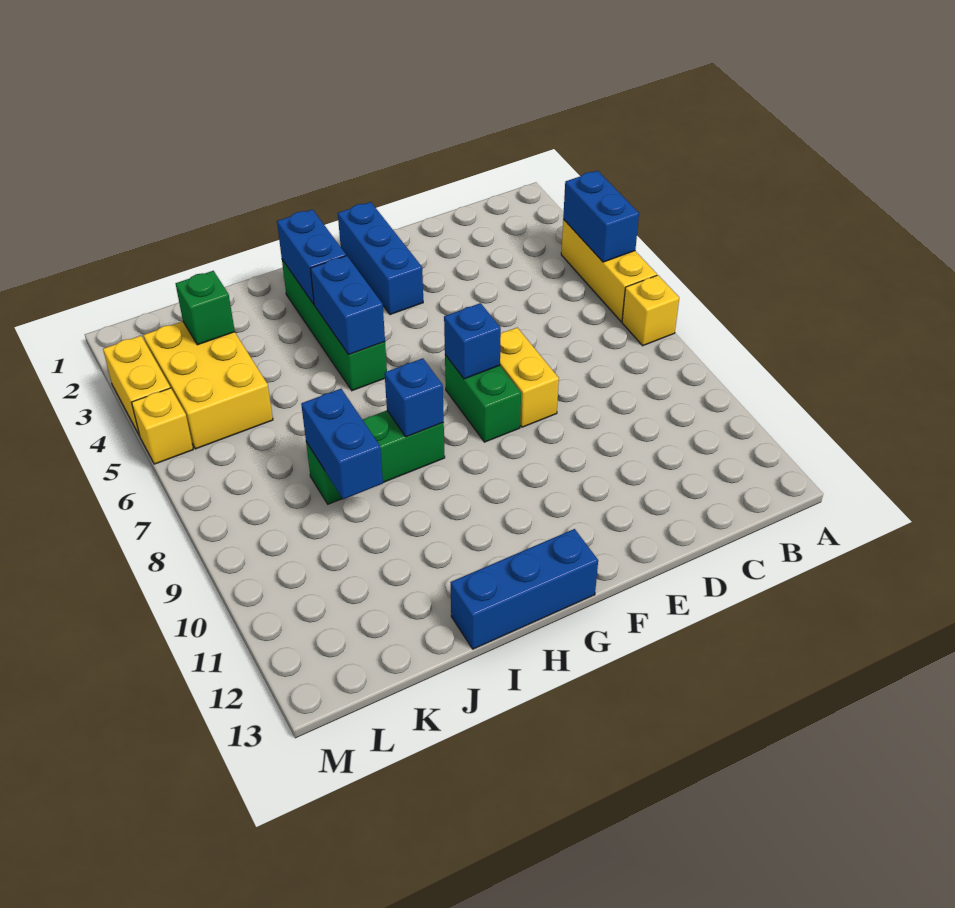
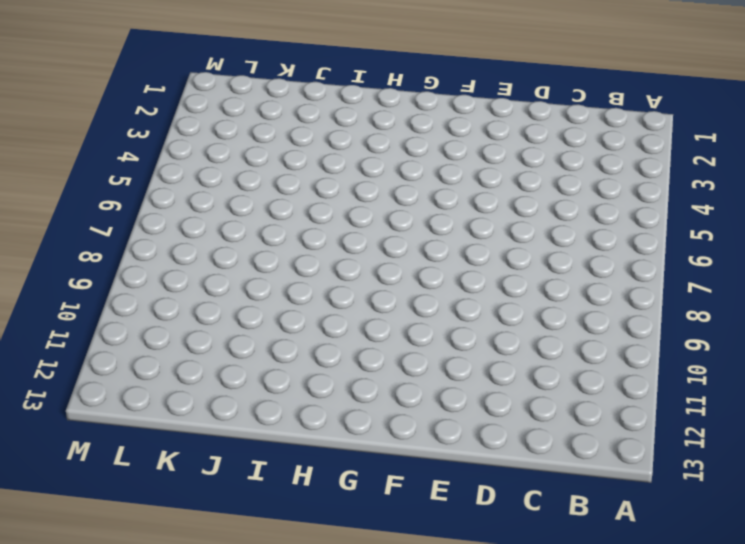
none -> yellow brick A4:A6 level 1
none -> yellow brick A7 level 1
none -> yellow brick E7:E8 level 1

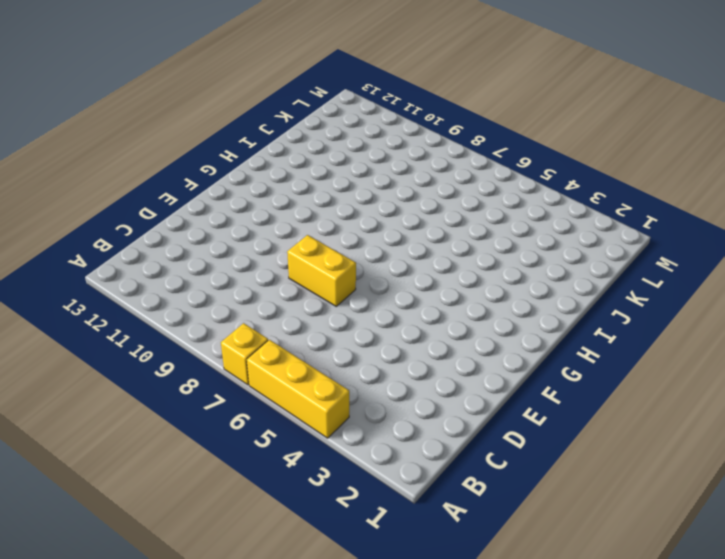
none -> blue brick F1:F3 level 1
none -> green brick F7:F8 level 1
none -> blue brick G13:I13 level 1

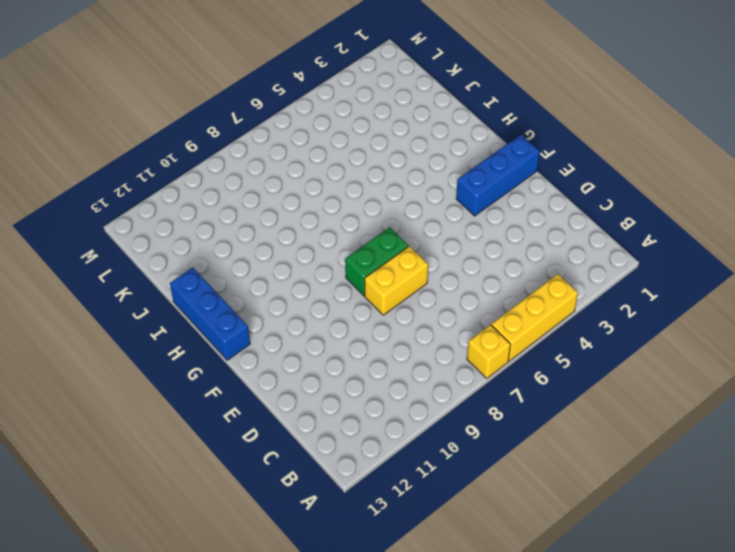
none -> green brick H2:H5 level 1
none -> green brick H8:J8 level 1
none -> yellow brick K3:L5 level 1

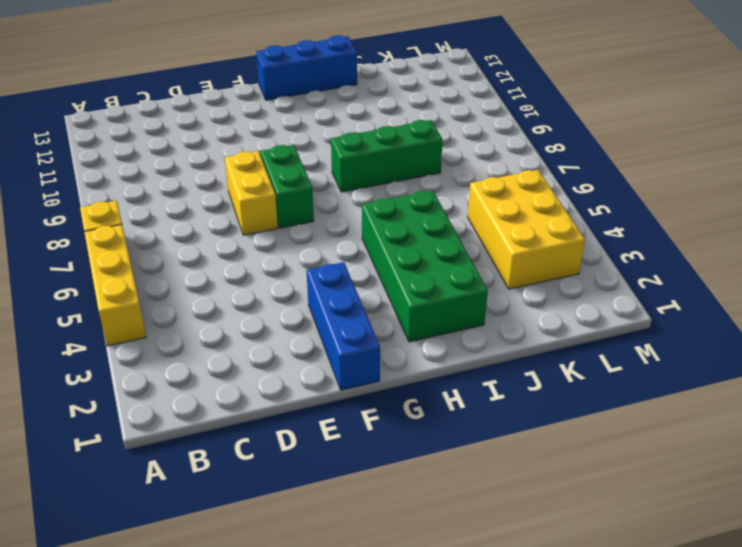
green brick H2:I5 level 1 -> green brick H2:H5 level 1
none -> yellow brick M3:M4 level 1
none -> yellow brick M5 level 1
none -> blue brick A4:A5 level 2

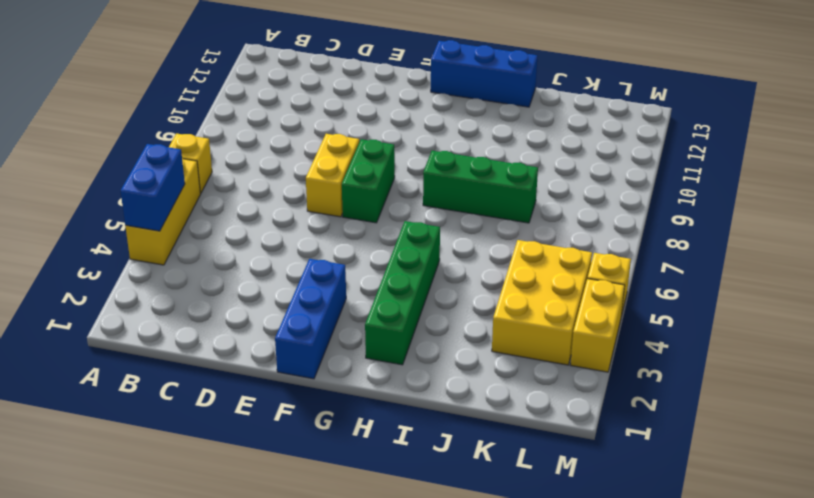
none -> blue brick F7 level 2
none -> blue brick H2:H3 level 2
none -> blue brick H4:H5 level 2

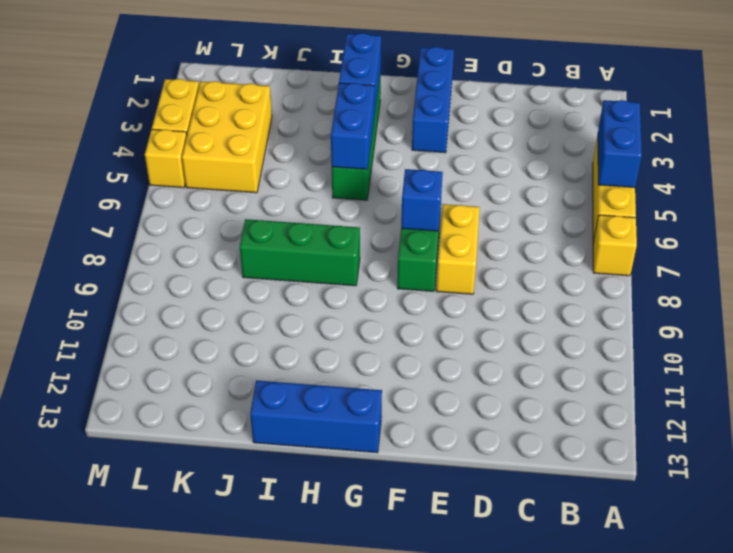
none -> blue brick H8 level 2
none -> blue brick J8:J9 level 2
none -> green brick K3 level 2

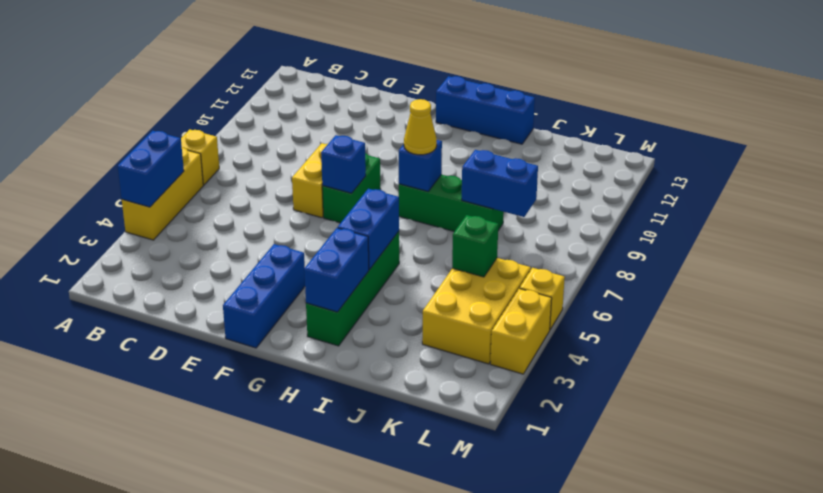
yellow cone H8 level 3 -> none
blue brick J8:K8 level 2 -> blue brick J8:J9 level 2
green brick K5 level 2 -> green brick K3 level 2

